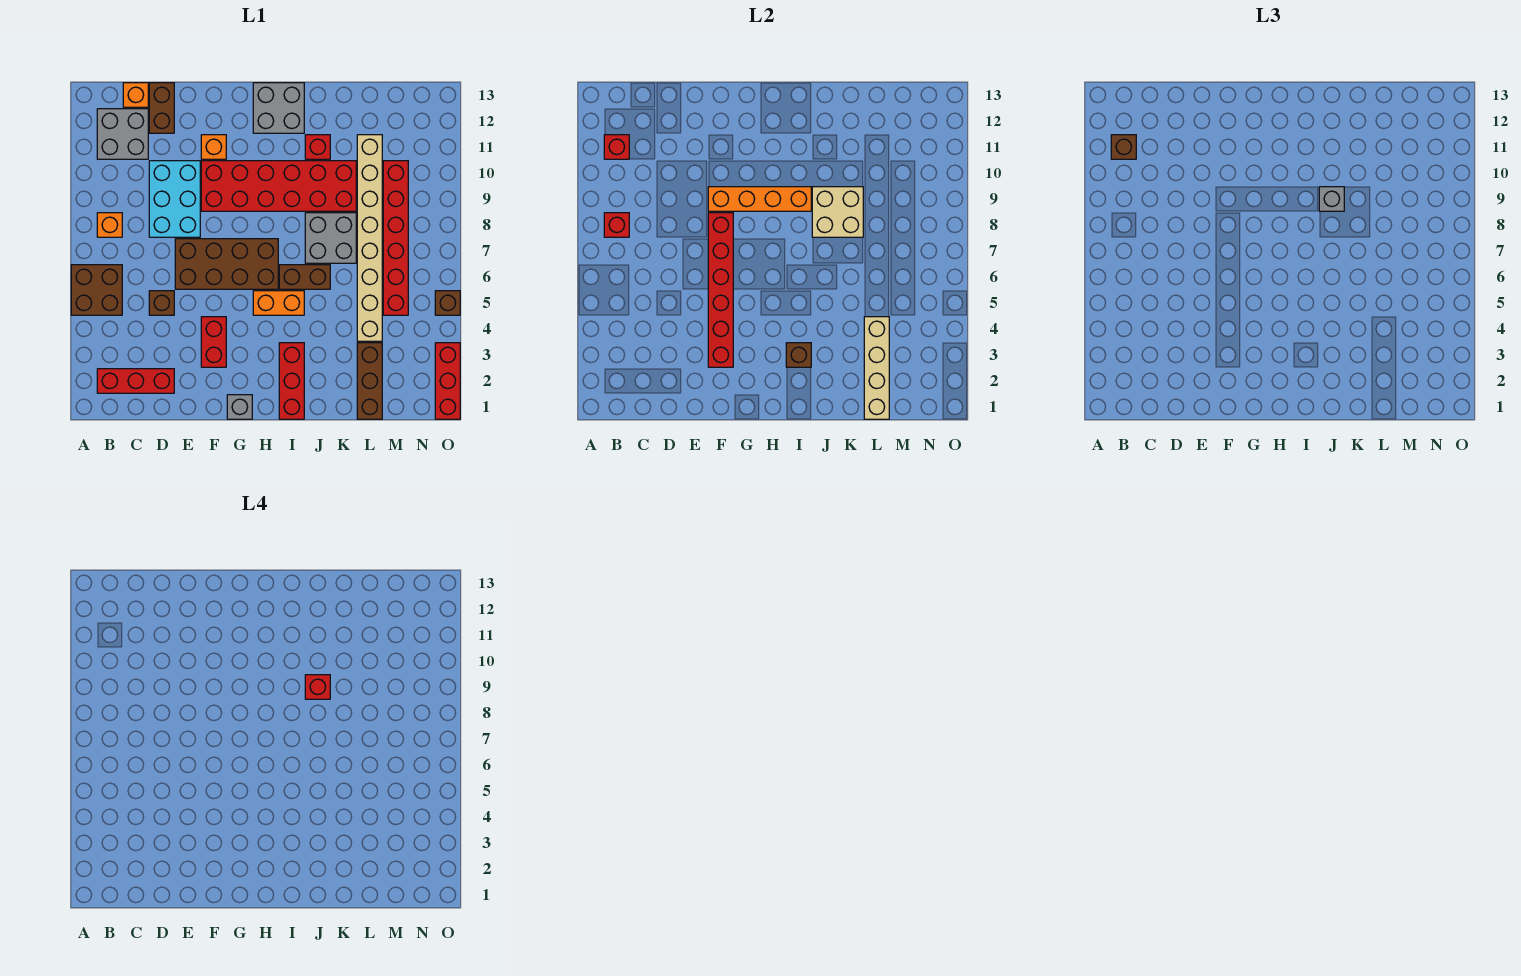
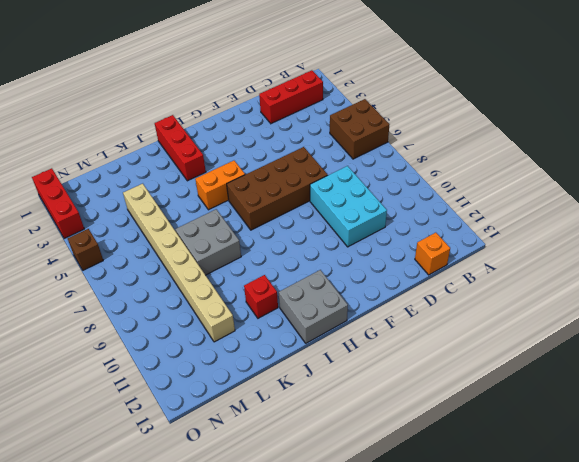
none -> orange brick B8 level 1
none -> grey brick B11:C12 level 1
none -> brown brick D5 level 1
none -> brown brick D12:D13 level 1

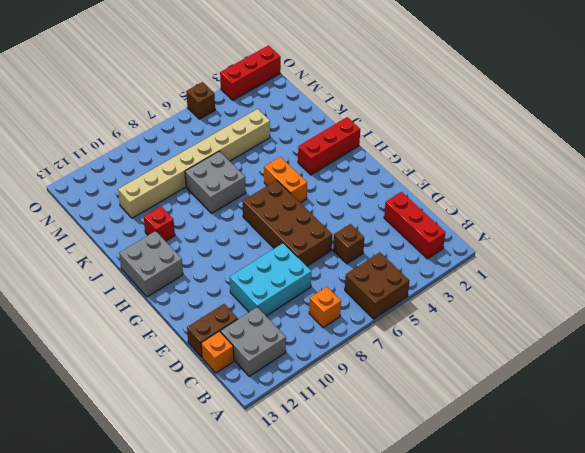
none -> red brick F3:F4 level 1
none -> red brick F9:K10 level 1
none -> orange brick F11 level 1
none -> grey brick G1 level 1

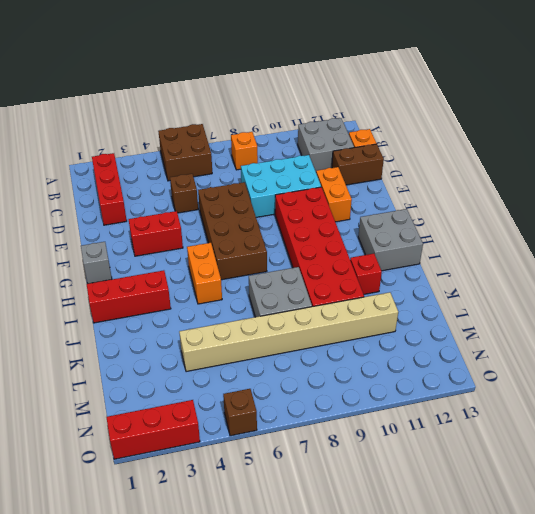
orange brick E11:F11 level 1 -> orange brick F11 level 1
none -> brown brick I6:J6 level 1
none -> brown brick L1:L3 level 1
none -> red brick M5:M10 level 1
none -> red brick B8 level 2

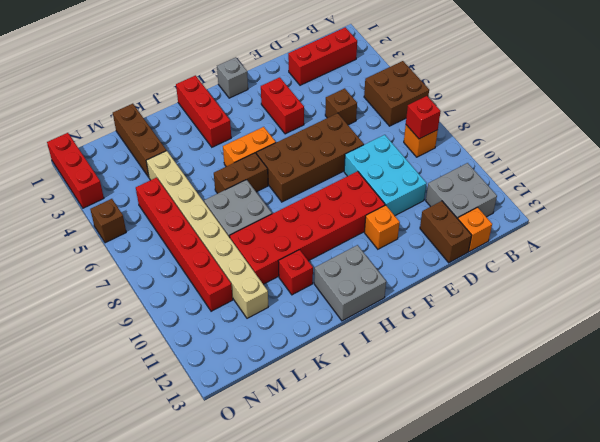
none -> red brick B11 level 2
none -> red brick F3:F8 level 2
none -> orange brick F9:I9 level 2
none -> brown brick I3 level 2

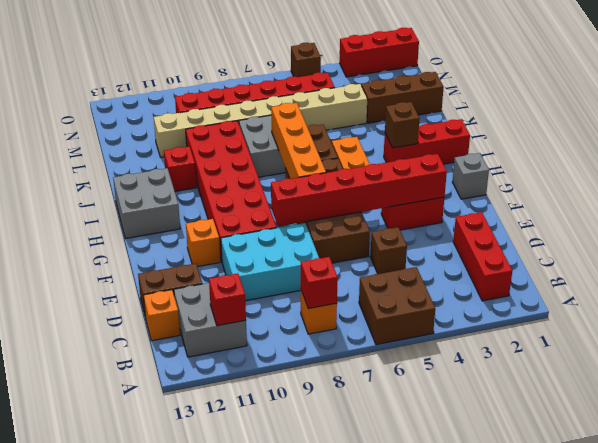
orange brick G7:J7 level 2 -> orange brick F9:I9 level 2
none -> tan brick J8:K9 level 2
none -> tan brick L1:L4 level 2
none -> brown brick B11 level 3
none -> grey brick J9 level 3

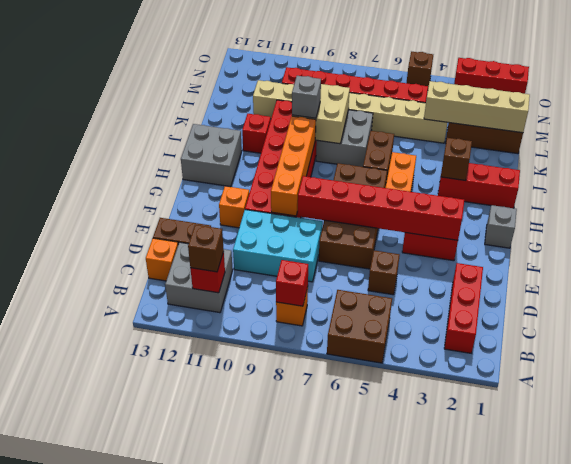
none -> red brick J9 level 4

